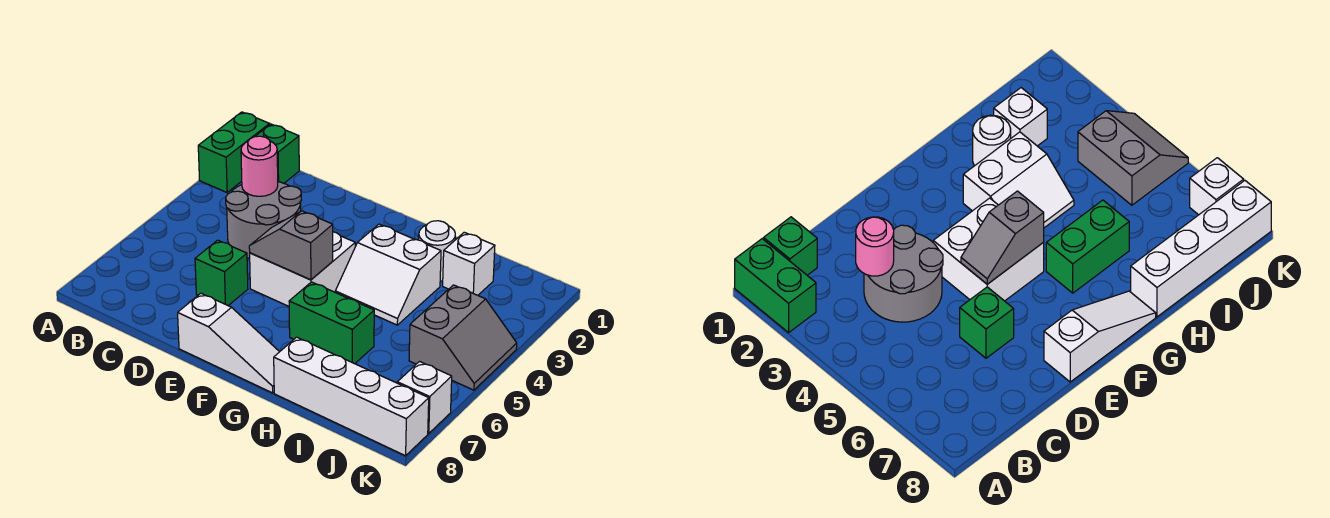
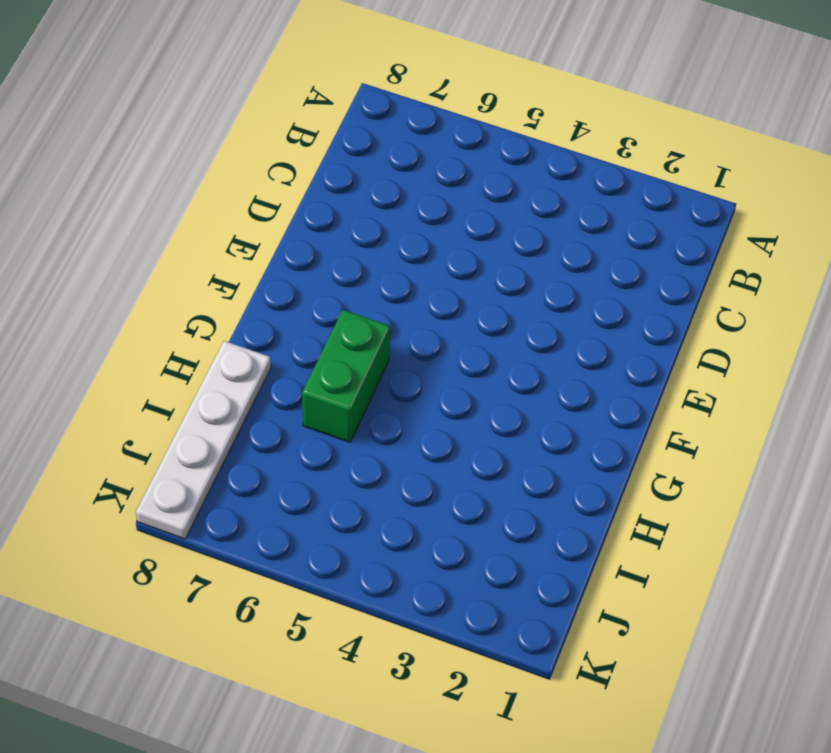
white plate H8:K8 level 1 -> white brick H8:K8 level 1
none -> green brick A1:A2 level 1
none -> green brick B1 level 1
none -> grey round brick C3:D4 level 1

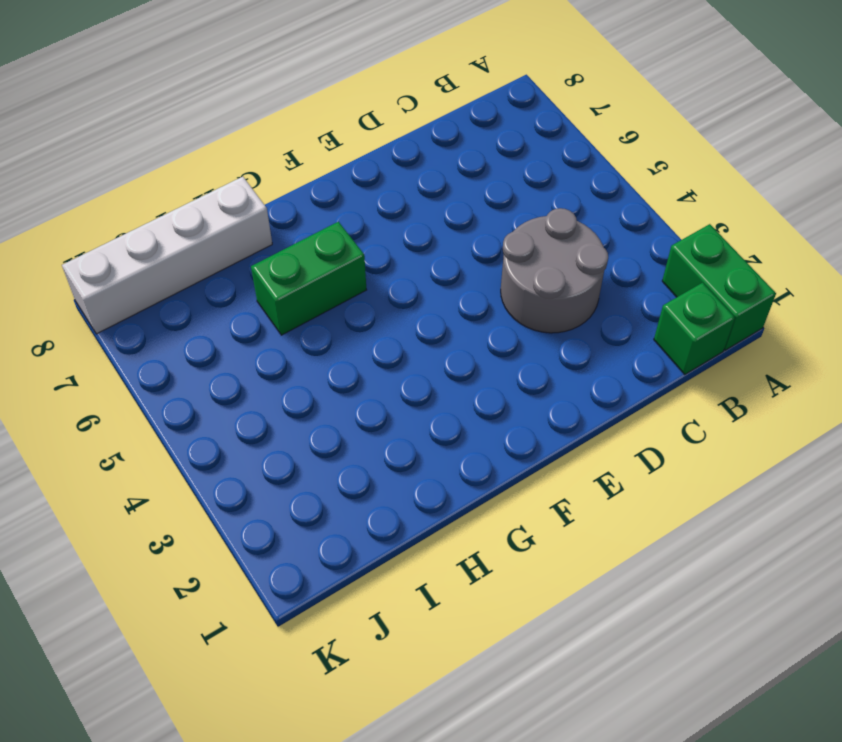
none -> green brick D6 level 1
none -> white brick E4:F5 level 1
none -> white slope E8:G8 level 1 top E

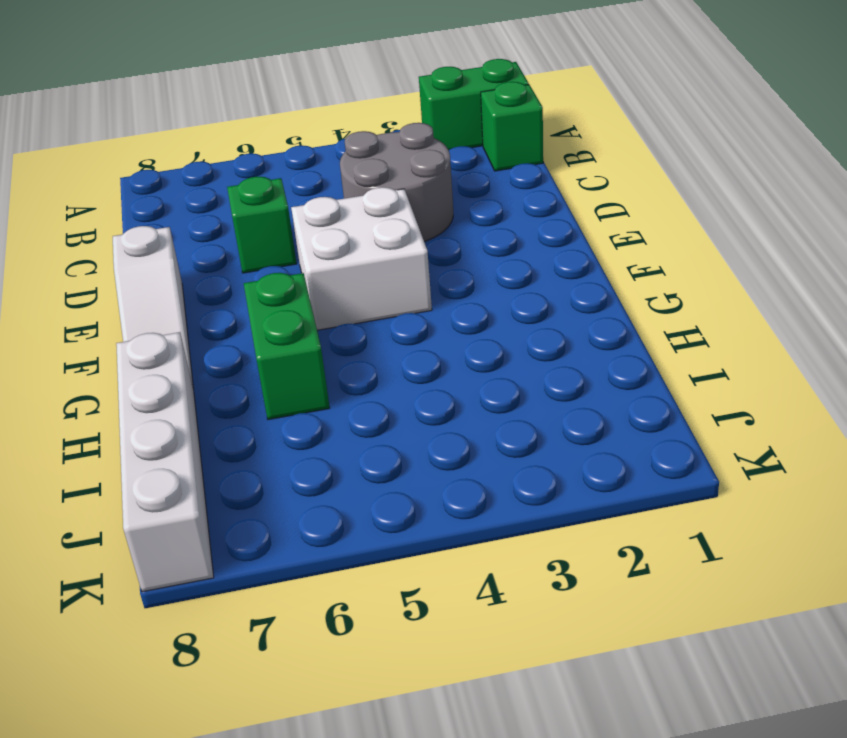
none -> white slope G3:H4 level 1 top 3
none -> white round brick H2 level 1
none -> white brick I2 level 1

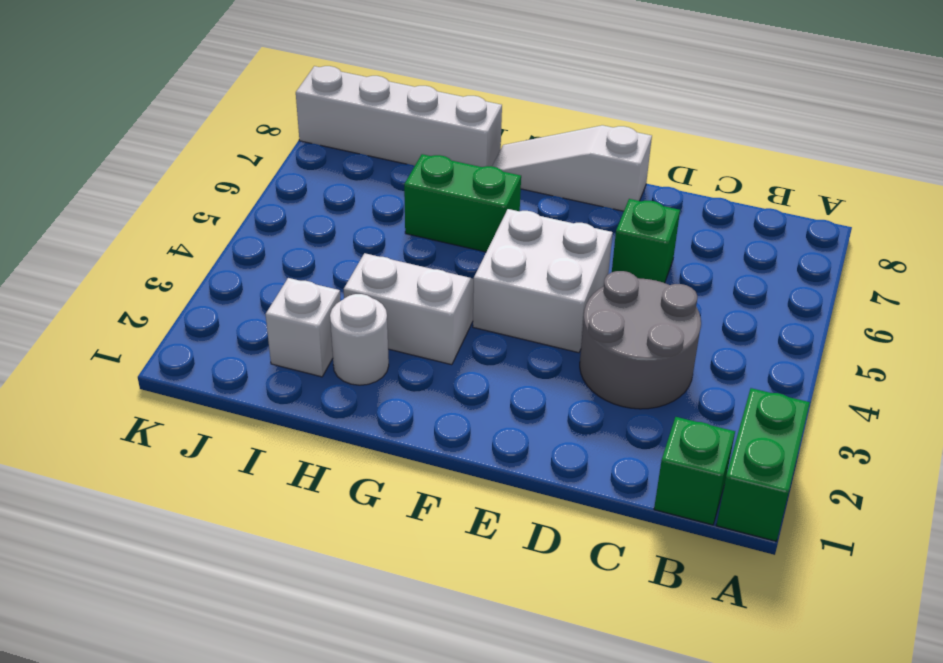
none -> grey slope J4:K5 level 1 top J
none -> white brick K7 level 1
none -> pink round brick C3 level 2

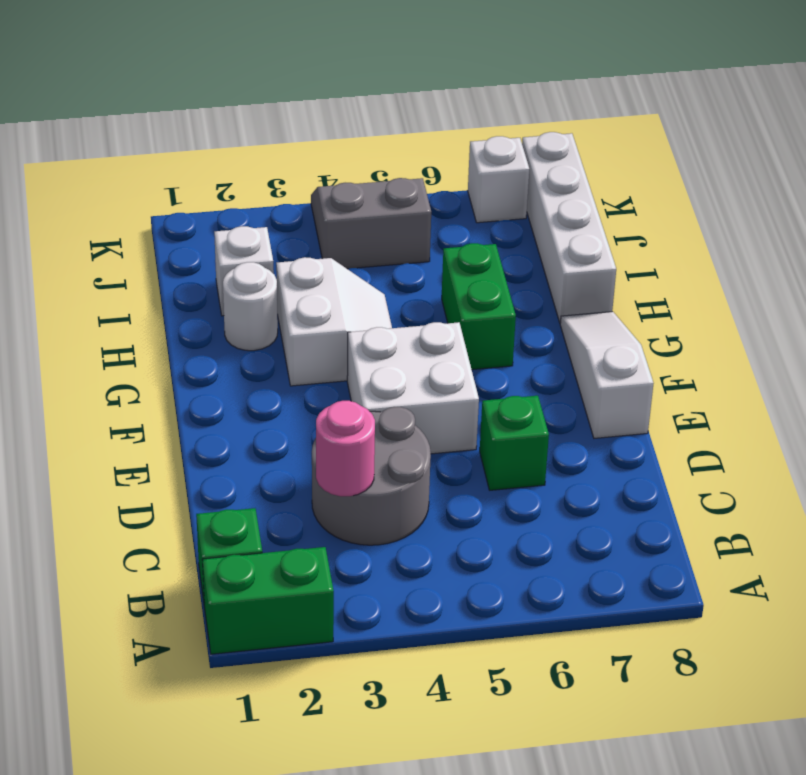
none -> grey slope E5:F5 level 2 top F

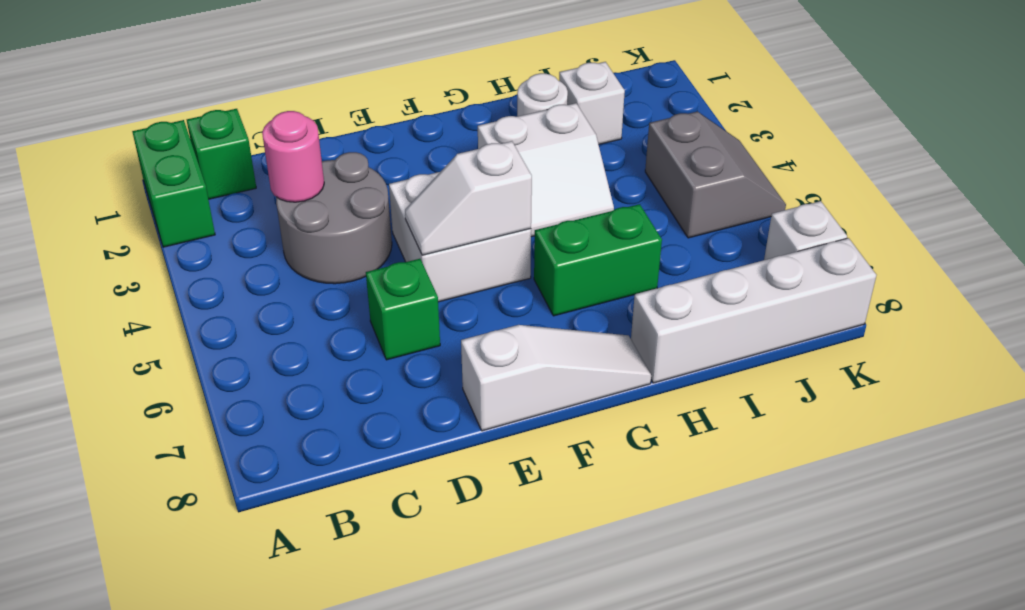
white slope E5:F5 level 2 top F -> grey slope E5:F5 level 2 top F

